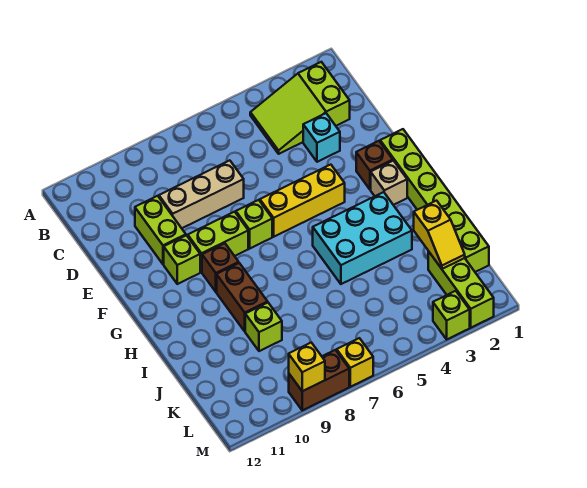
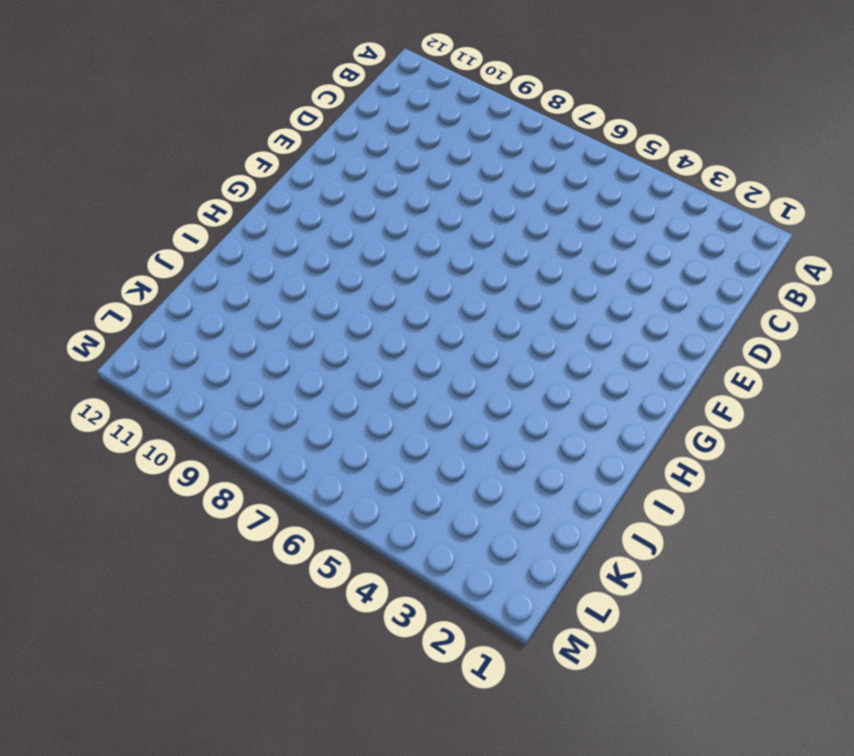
none -> lime slope B2:C4 level 1 top 2
none -> cyan brick D3 level 1
none -> tan brick D7:D9 level 1

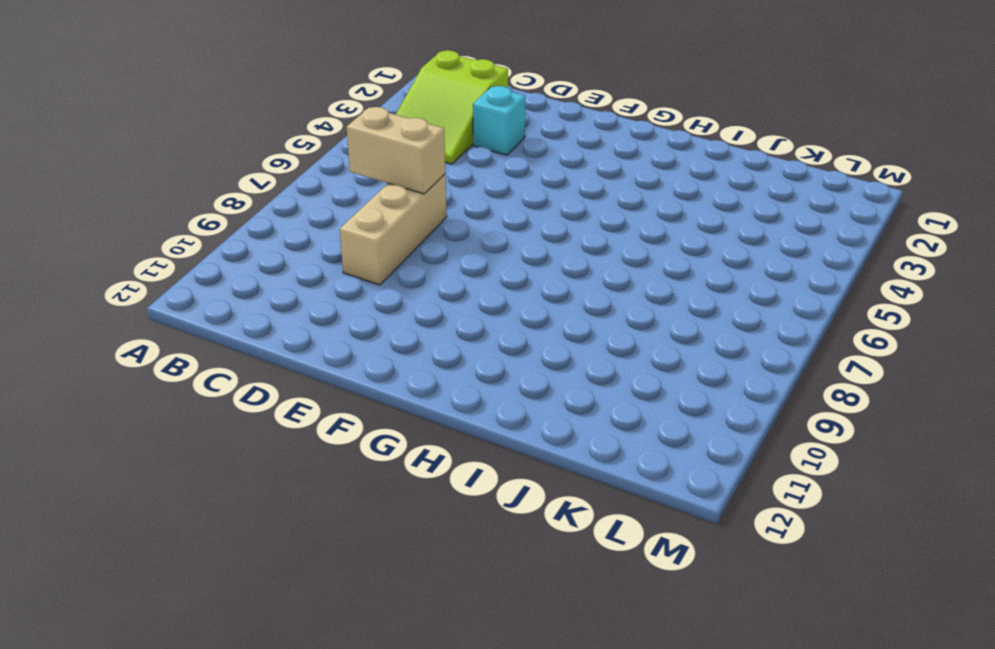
tan brick C7:D7 level 2 -> none
none -> lime brick D10:E10 level 1
none -> lime brick F1:K1 level 1
none -> brown brick F2 level 1

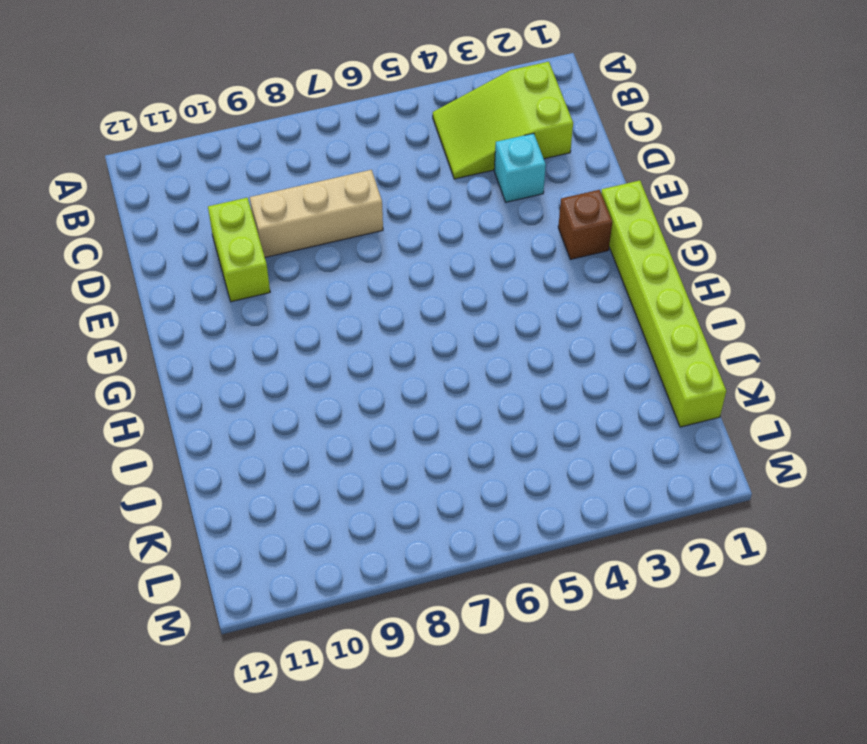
none -> yellow brick F4:F6 level 1
none -> lime brick F7 level 1
none -> lime brick F8:F9 level 1

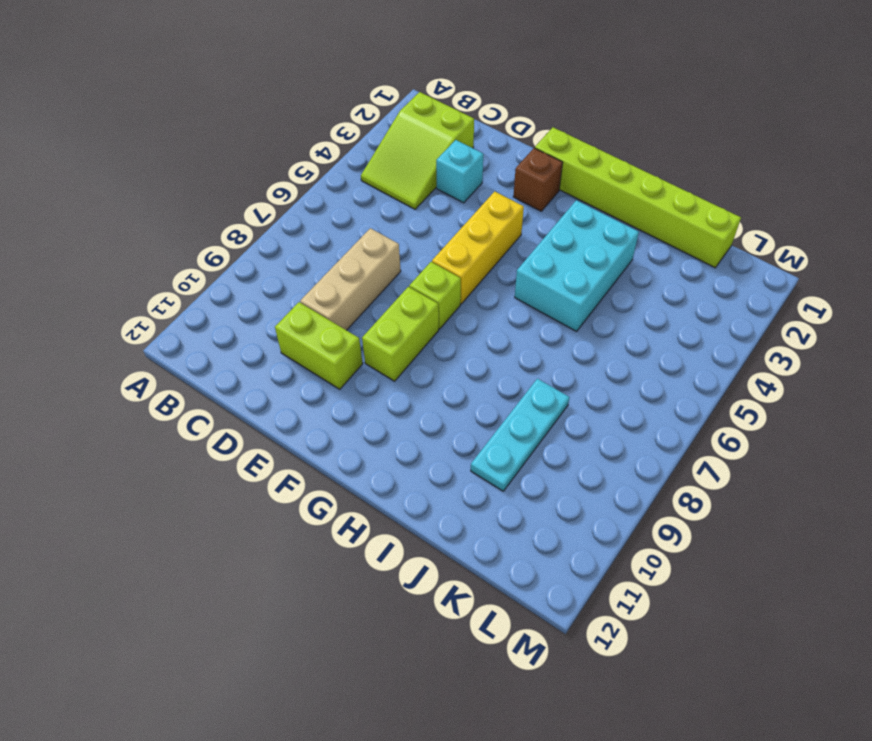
cyan plate J8:J10 level 1 -> lime brick J9 level 1
none -> lime brick F10 level 1
none -> tan brick G2 level 1
none -> brown brick G9 level 1

